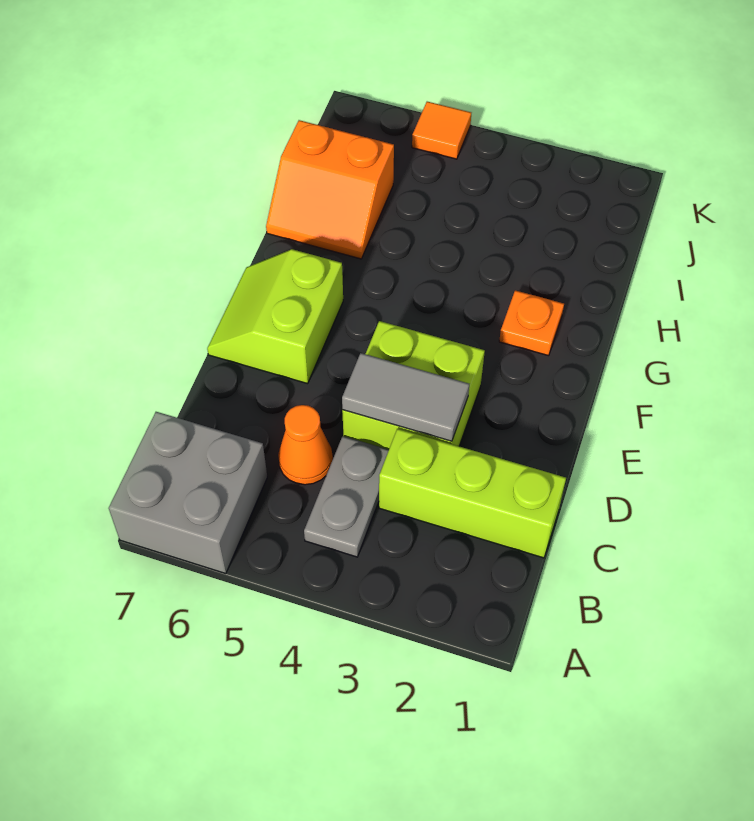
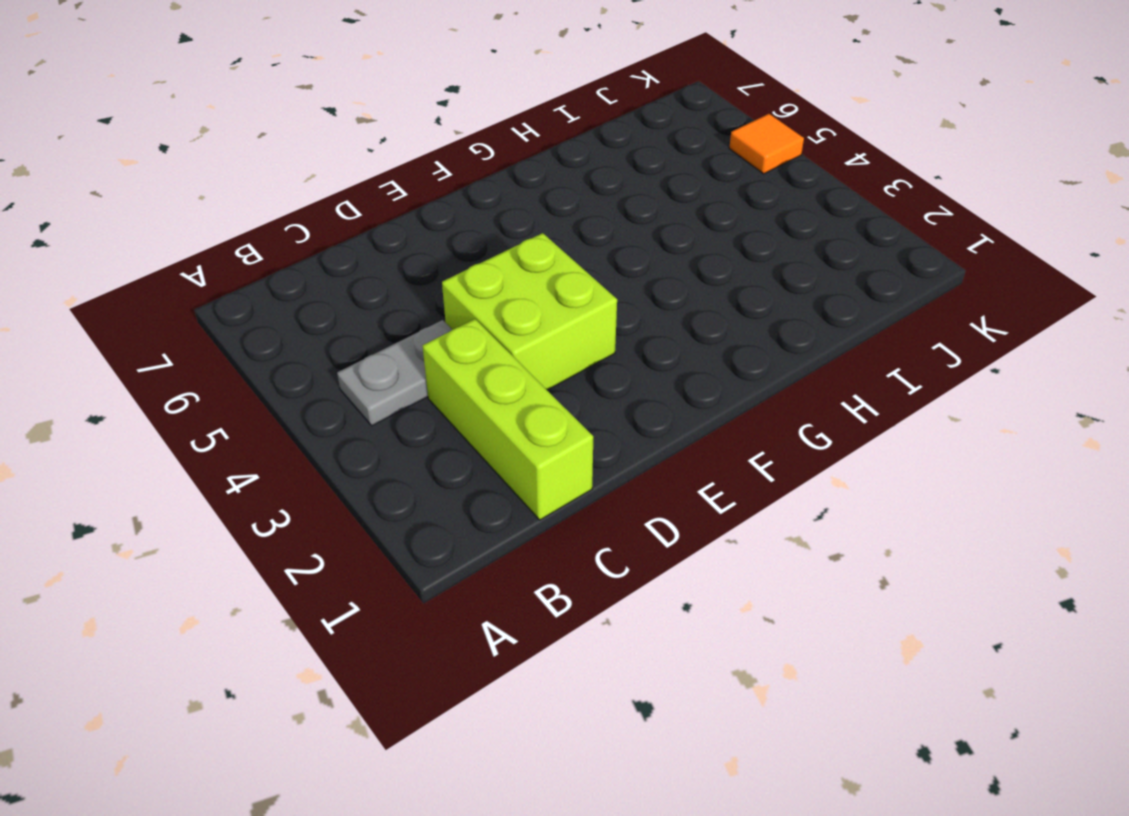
none -> grey brick A6:B7 level 1
none -> orange cone C5 level 1

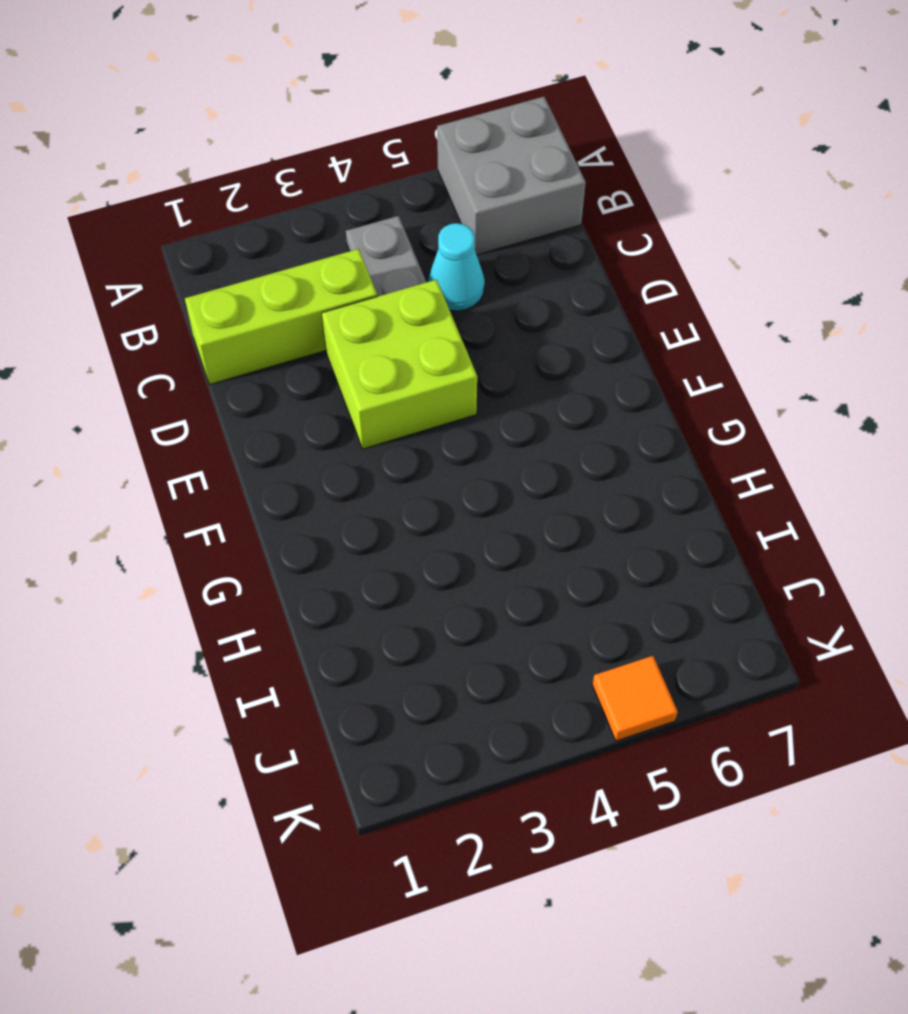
cyan cone C5 level 1 -> orange cone C5 level 1
none -> lime slope E6:F7 level 1 top 6
none -> orange plate G2 level 1

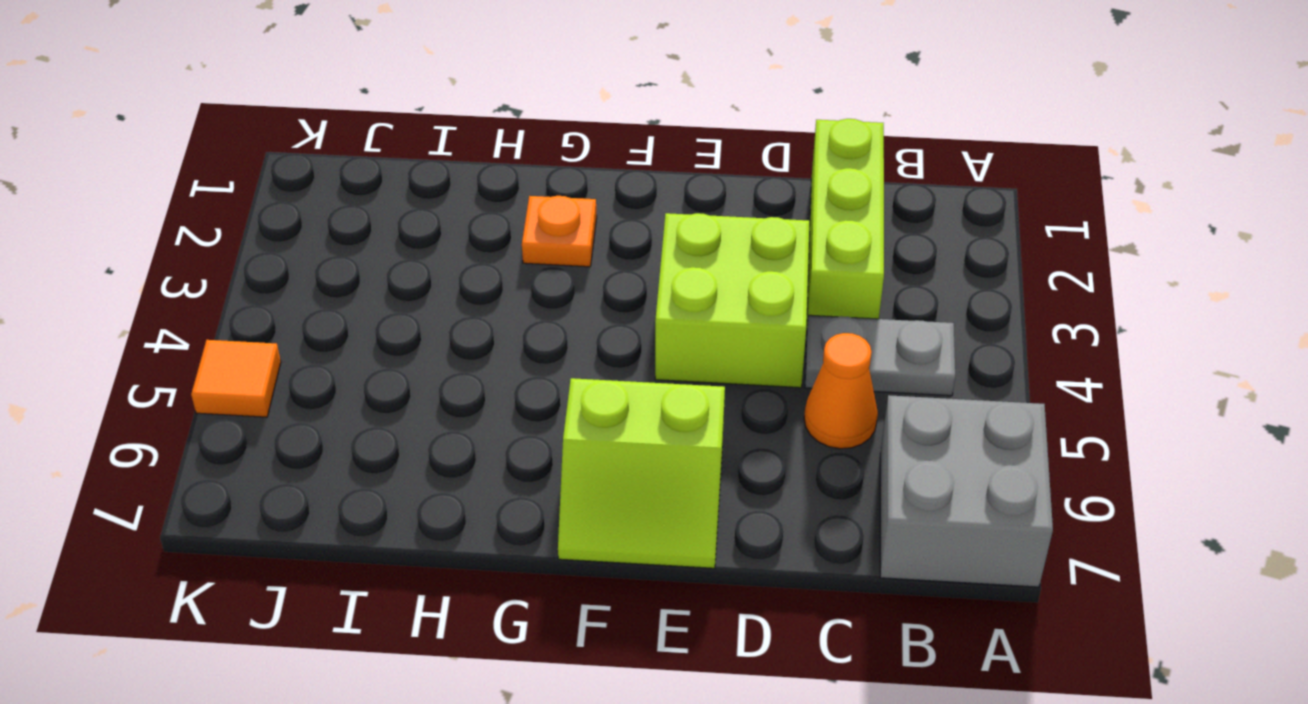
none -> orange slope H6:I7 level 1 top I
none -> grey tile D3:D4 level 2

